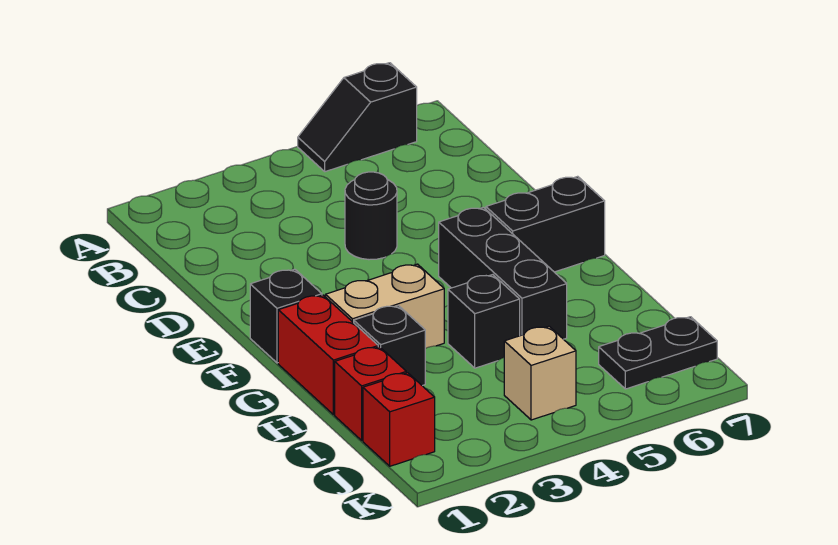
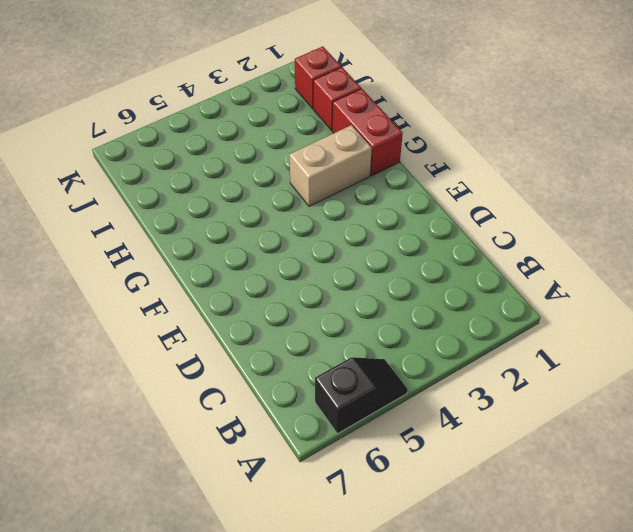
none -> black round brick D4 level 1
none -> black brick F1 level 1
none -> black brick F5:H5 level 1

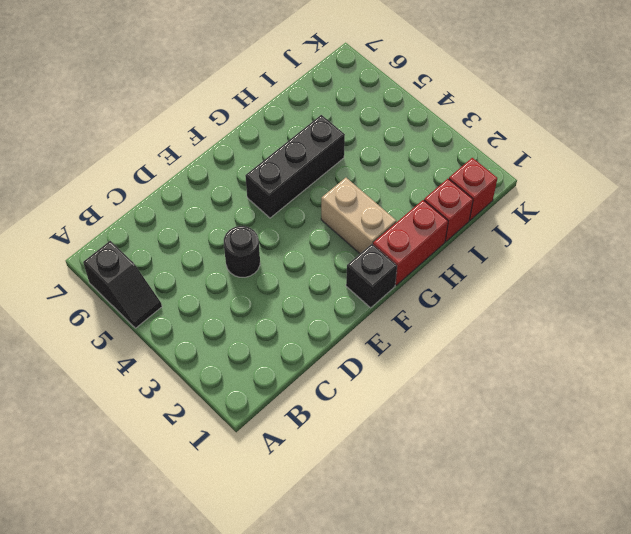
none -> black brick F6:F7 level 1
none -> black brick H2 level 1
none -> black brick H4 level 1

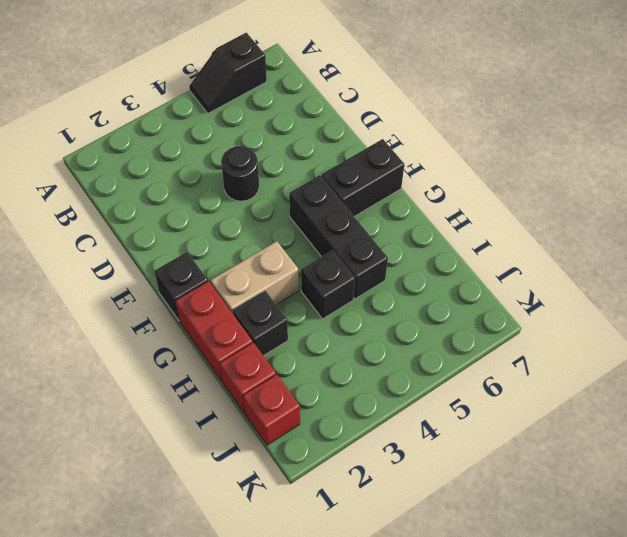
none -> tan brick J4 level 1
none -> black plate J6:J7 level 1

